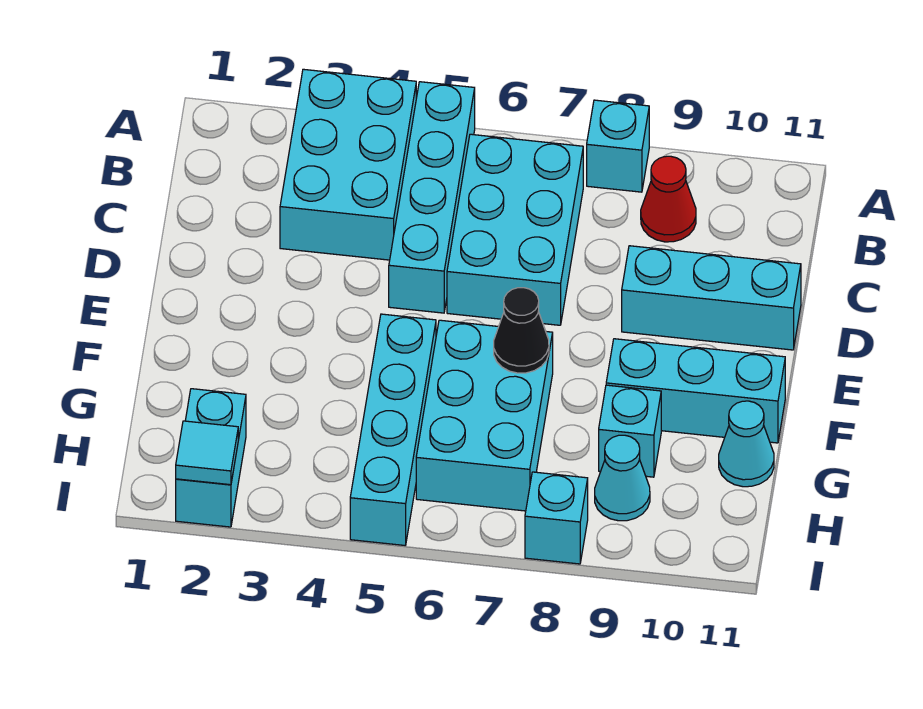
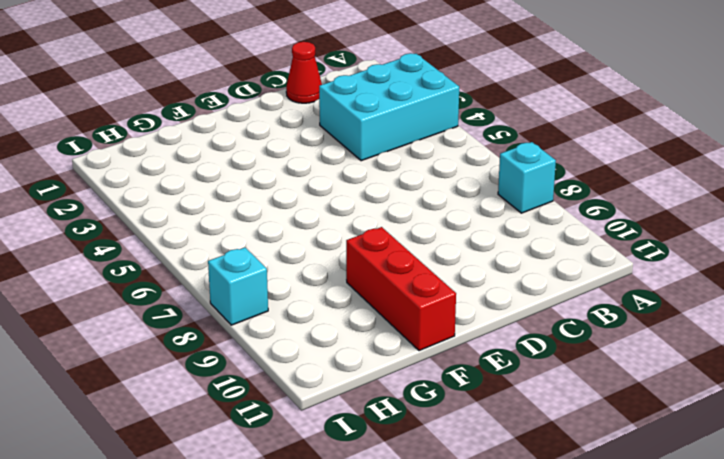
red cone C1 level 1 -> red cone B9 level 1
red brick F9:F11 level 1 -> cyan brick F9:F11 level 1
none -> cyan brick A5:D5 level 1
none -> cyan brick B6:D7 level 1
none -> cyan brick D9:D11 level 1

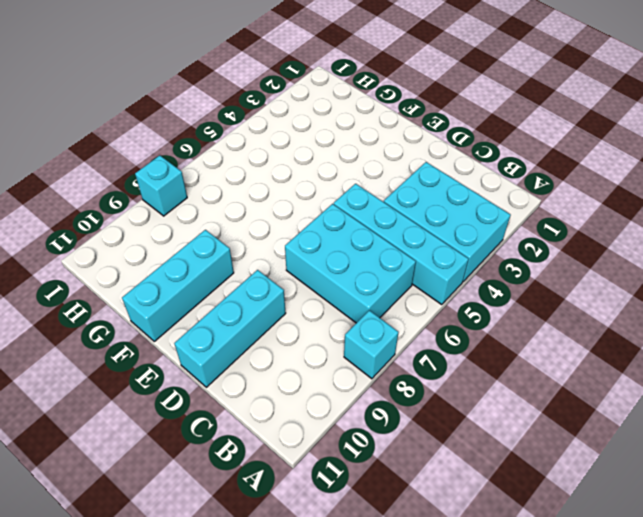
none -> red cone B9 level 1
none -> cyan brick F5:I5 level 1
none -> cyan brick F6:H7 level 1

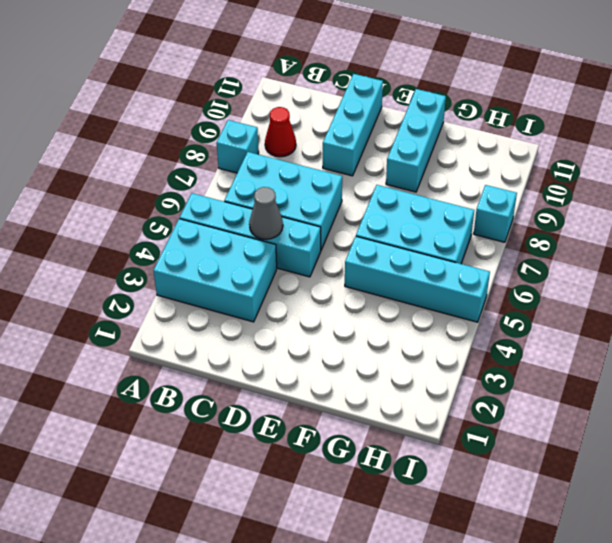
grey cone C5 level 2 -> none
none -> cyan brick G9 level 1
none -> cyan cone G11 level 1
none -> cyan brick H2:I2 level 1

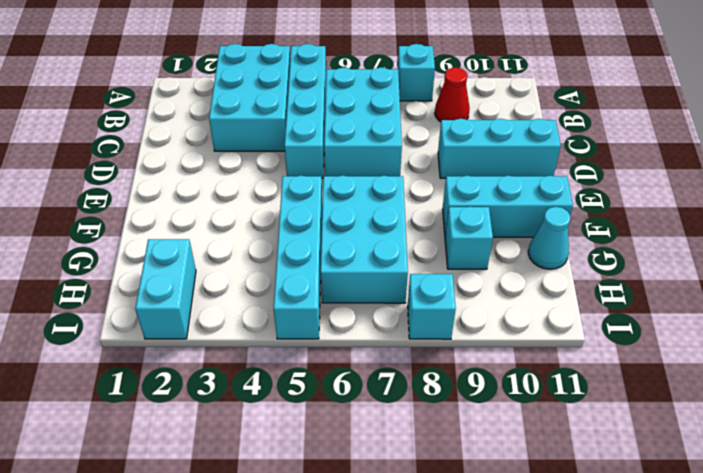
none -> cyan cone H9 level 1
none -> black cone F7 level 2
none -> cyan tile I2 level 2

